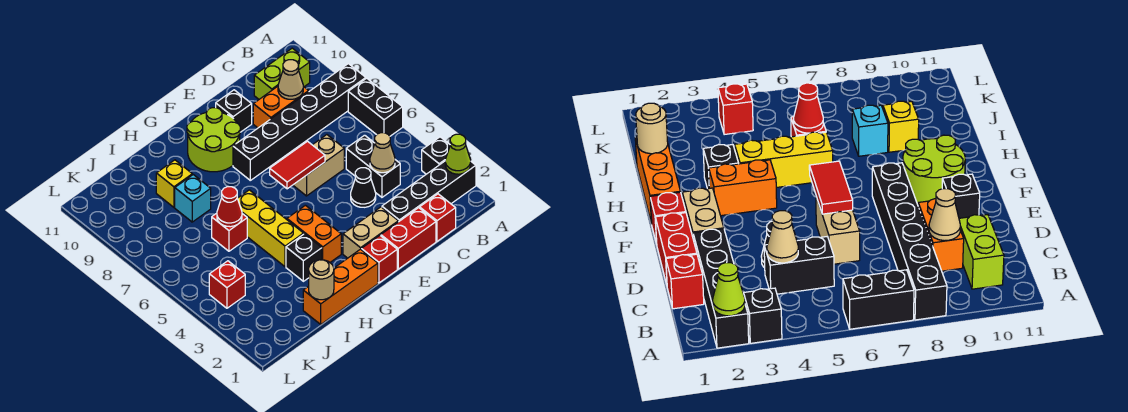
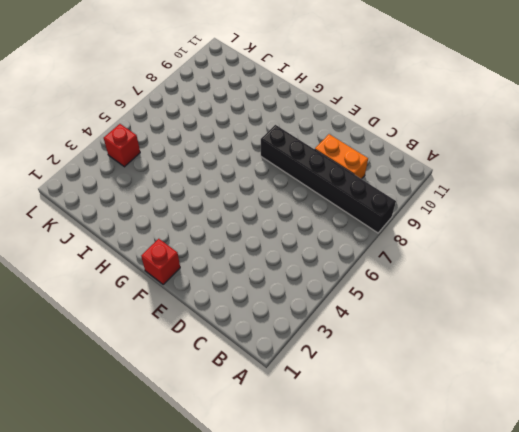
none -> black brick A2:D2 level 1
none -> black brick A3 level 1
none -> black brick A6:A7 level 1

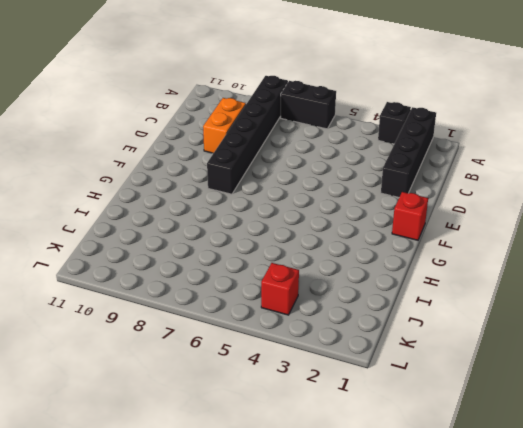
none -> lime brick B10:C10 level 1
none -> red brick C1 level 1
none -> black brick C4:C5 level 1

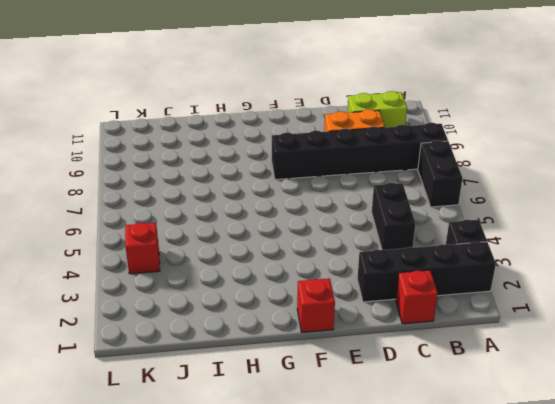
none -> red brick D1:E1 level 1
none -> black cone D4 level 1
none -> tan brick D6:E6 level 1

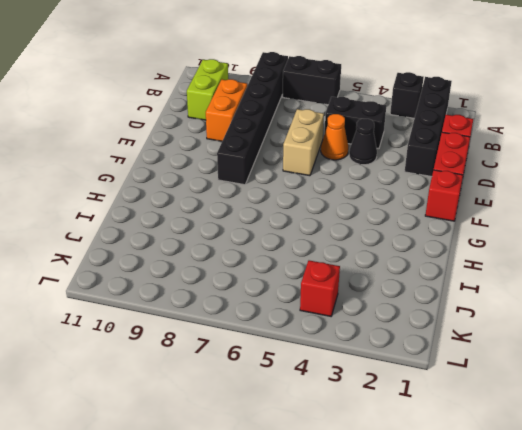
orange cone D5 level 1 -> none
none -> tan brick E2:F2 level 1
none -> black brick E10 level 1
none -> lime round brick F9:G10 level 1

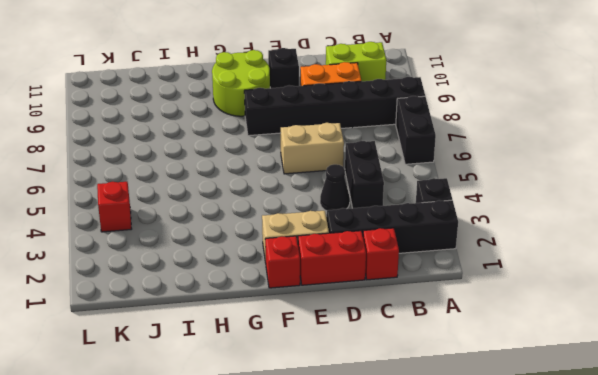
none -> orange brick G1:I1 level 1
none -> orange brick G3:G4 level 1
none -> black brick H3 level 1

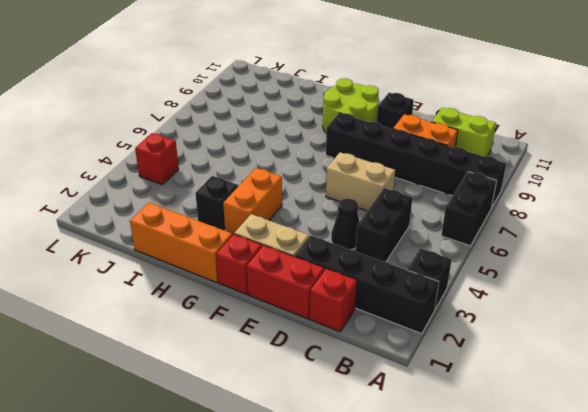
none -> yellow brick H4:H6 level 1
none -> red brick I6 level 1
none -> cyan brick I8 level 1

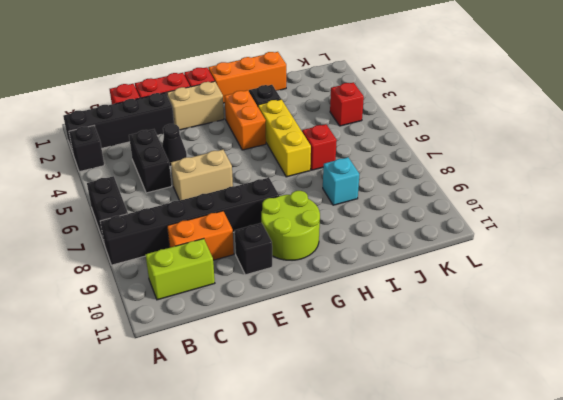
none -> yellow brick I9 level 1
none -> lime cone A2 level 2
none -> tan cone C4 level 2

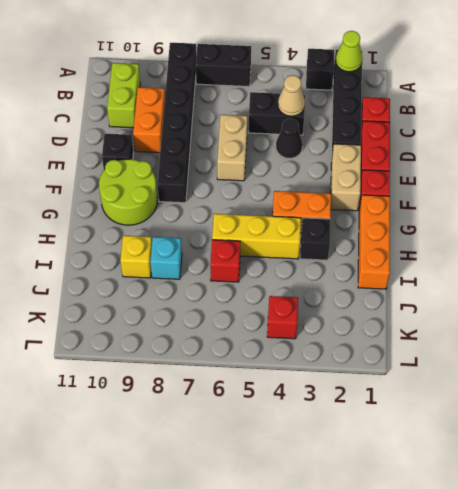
none -> tan cone C9 level 2
none -> red tile E6:F6 level 2
none -> tan round brick I1 level 2

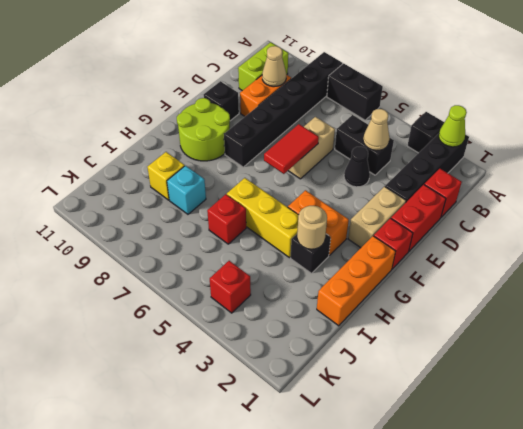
tan round brick H3 level 2 -> tan round brick I1 level 2
none -> red cone I6 level 2

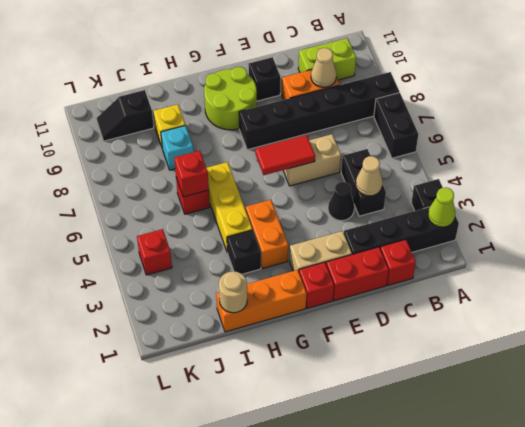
red brick I6 level 2 -> red cone I6 level 2
black slope J10:K10 level 1 top J -> none

